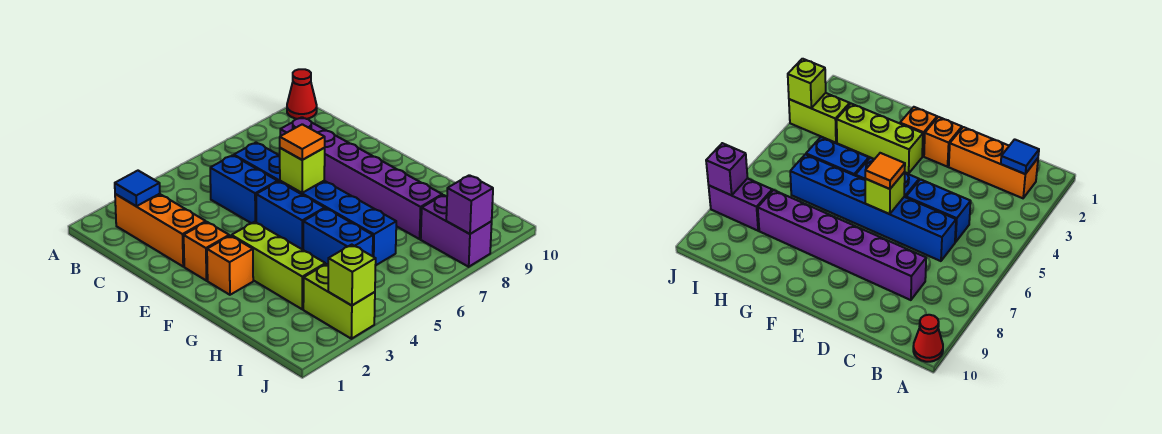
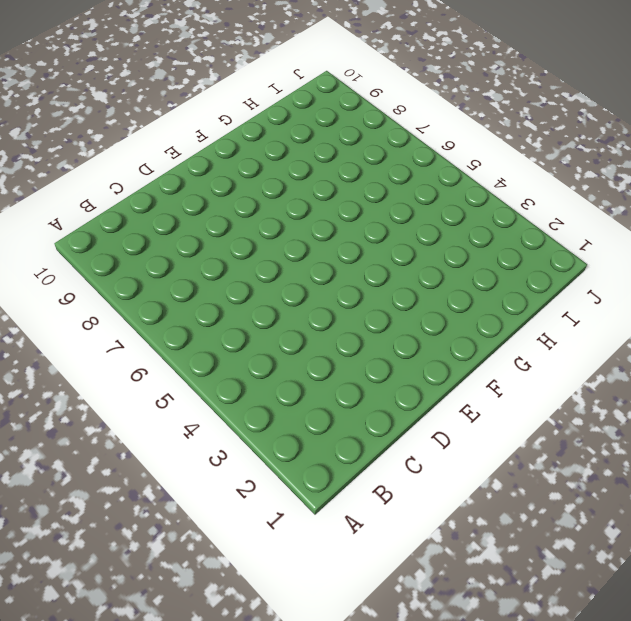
none -> red cone A10 level 1
none -> orange brick B2:D2 level 1
none -> blue brick C5:D5 level 1

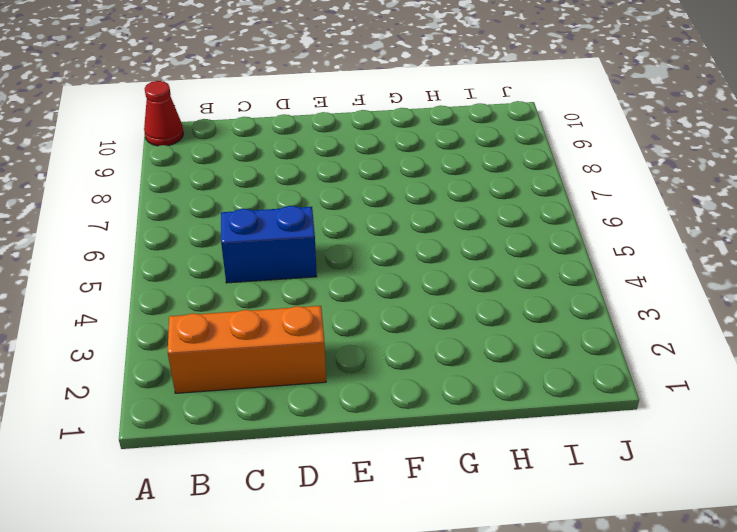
none -> blue brick C6:H6 level 1
none -> purple brick C8:H8 level 1
none -> orange brick E2 level 1

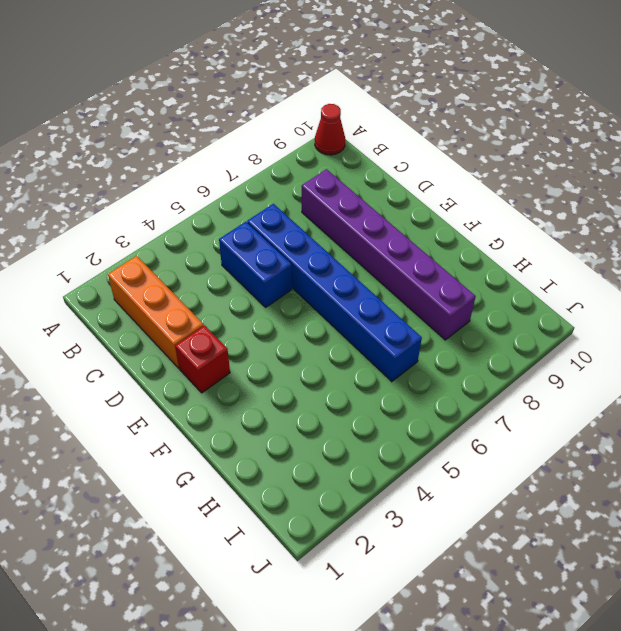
red brick E2 level 1 -> orange brick E2 level 1
none -> blue brick E5:F5 level 1
none -> orange brick F2 level 1
none -> lime brick F3:H3 level 1

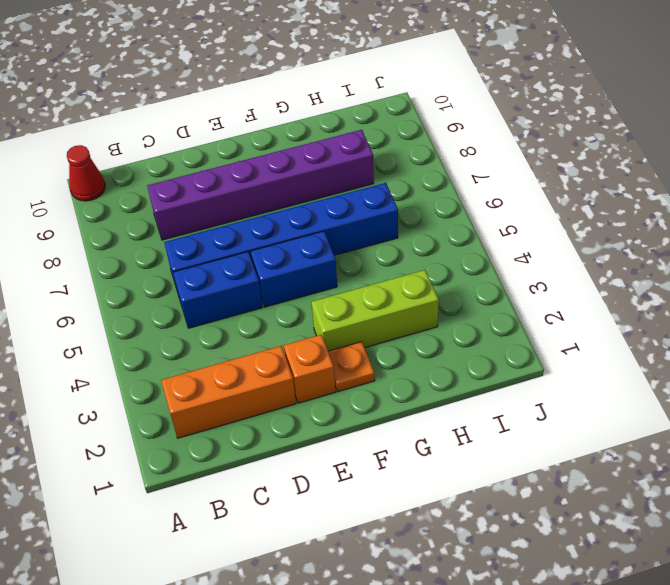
orange plate F2 level 1 -> orange brick F2 level 1
none -> blue brick G5:H5 level 1
none -> lime brick I3:J3 level 1
none -> purple brick I8:J8 level 1

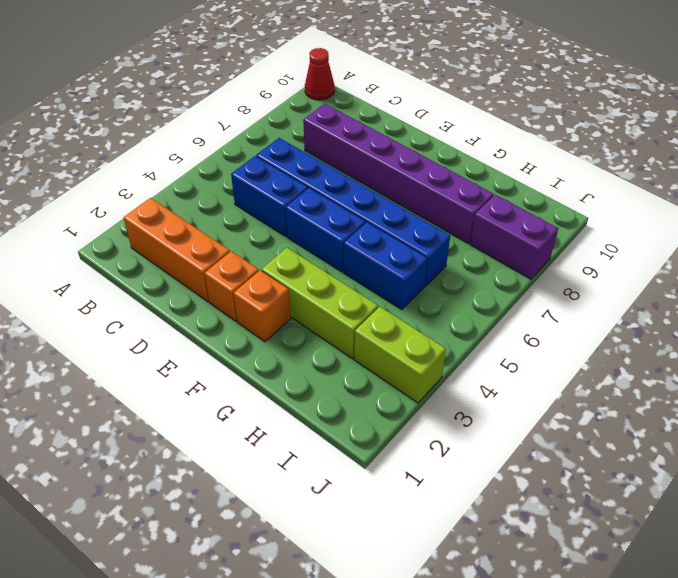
none -> blue tile B2 level 2
none -> lime brick E6 level 2
none -> lime brick J3 level 2

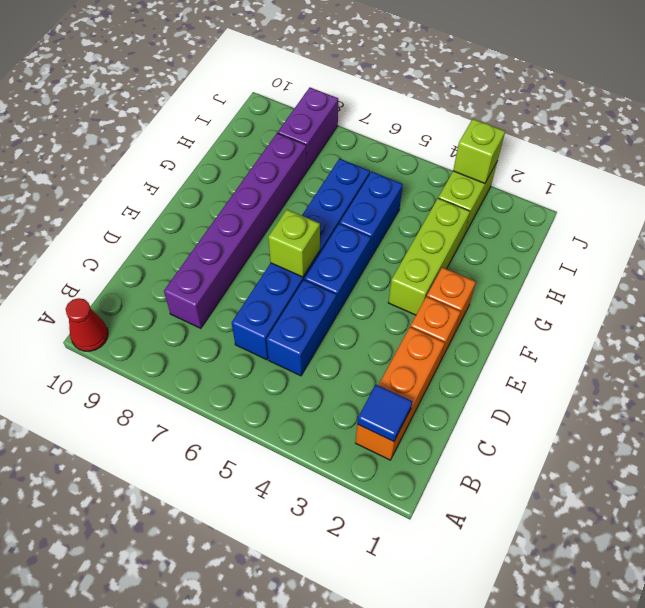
none -> purple brick J8 level 2
none -> orange tile E6 level 3

